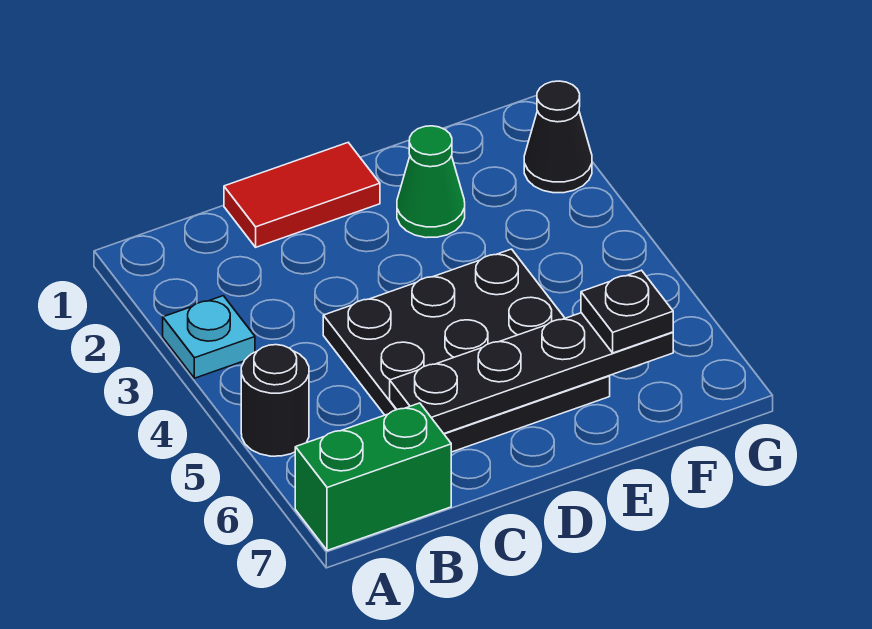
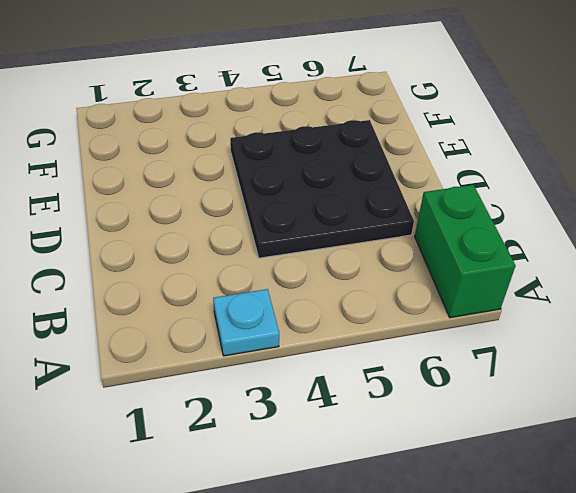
none -> black round brick A5 level 1
none -> red tile C1:D1 level 1

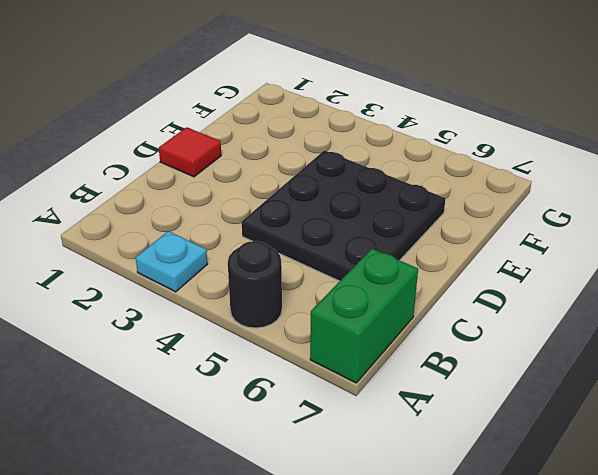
red tile D1 level 1 -> red tile C1:D1 level 1
none -> green cone E2 level 1
none -> black cone G2 level 1

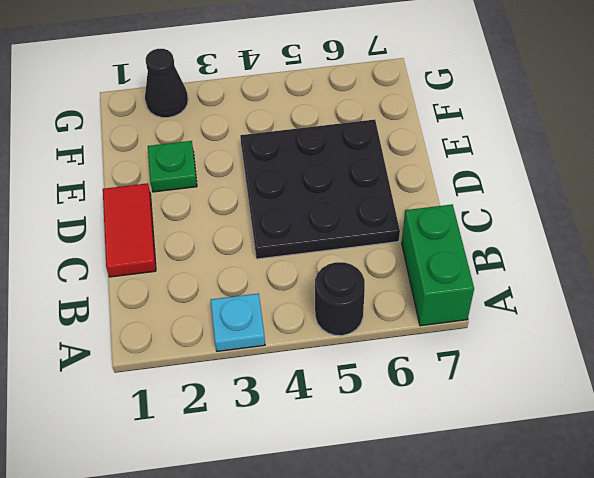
green plate E2 level 1 -> green cone E2 level 1
none -> black plate C6:F6 level 2
none -> black plate F6 level 3

